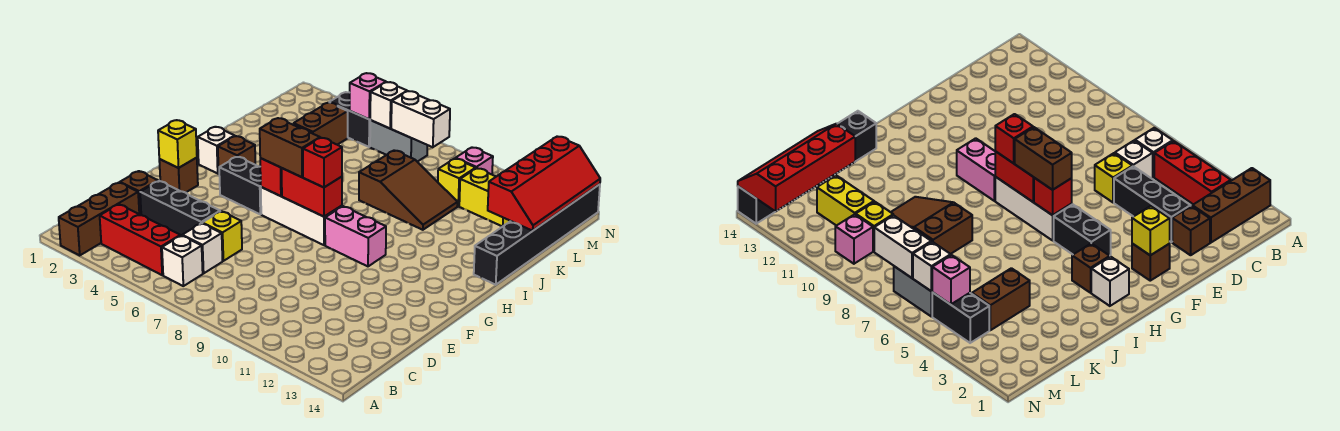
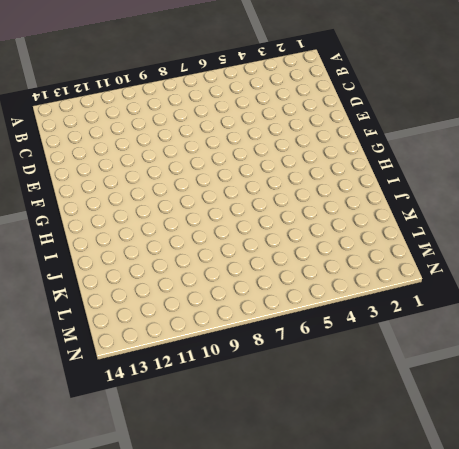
none -> brown brick A2:C2 level 1
none -> red brick B3:B5 level 1
none -> white brick B6 level 1
none -> white brick C6 level 1

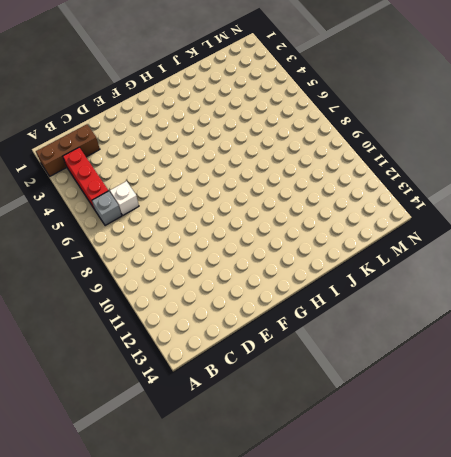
grey brick B6 level 1 -> white brick B6 level 1
none -> brown brick D2 level 1
none -> black brick D3:D5 level 1
none -> yellow brick D6 level 1
none -> brown brick F2 level 1

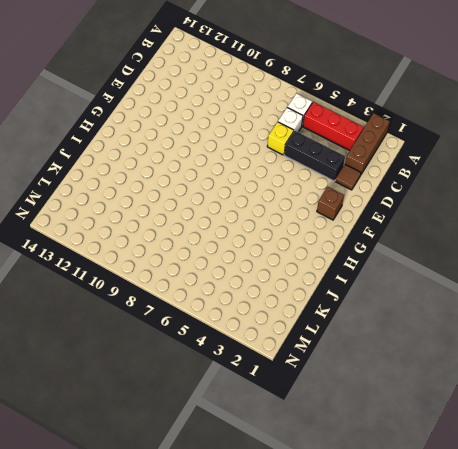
brown tile D2 level 1 -> brown brick D2 level 1
none -> black brick G4:G5 level 1
none -> white brick G6:G8 level 1
none -> pink brick G9:G10 level 1
none -> white brick H2 level 1

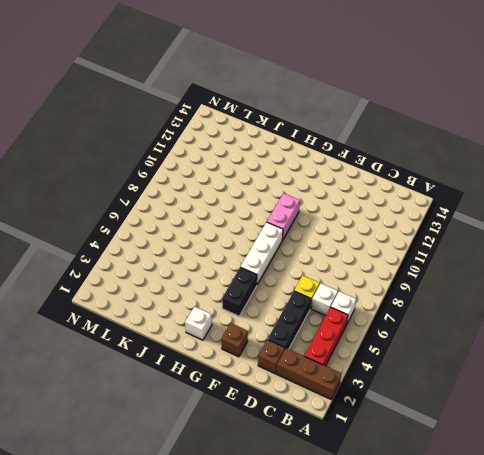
none -> brown brick H3 level 1
none -> black brick I14:N14 level 1
none -> brown slope J8:K10 level 1 top 8
none -> brown brick K4:L4 level 1

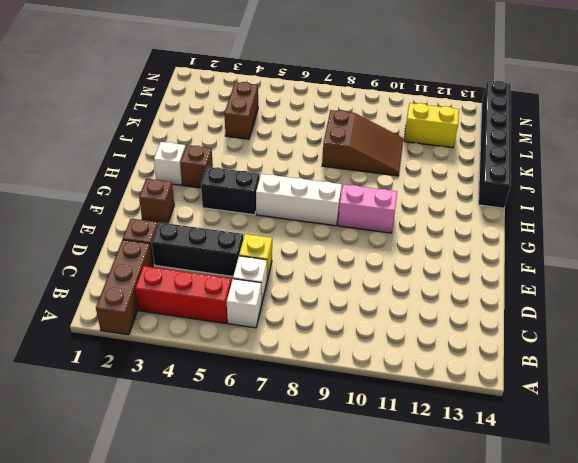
none -> yellow brick L10 level 1
none -> black brick M4:M5 level 1
none -> grey brick M6:M7 level 1
none -> pink brick M10 level 1

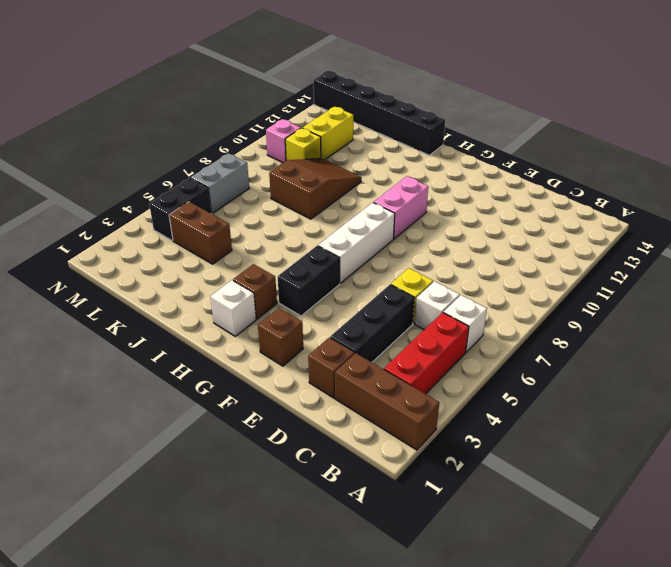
none -> yellow brick F2 level 2
none -> red brick G6 level 2
none -> red brick G7:G8 level 2
none -> red slope K13:N14 level 2 top 13

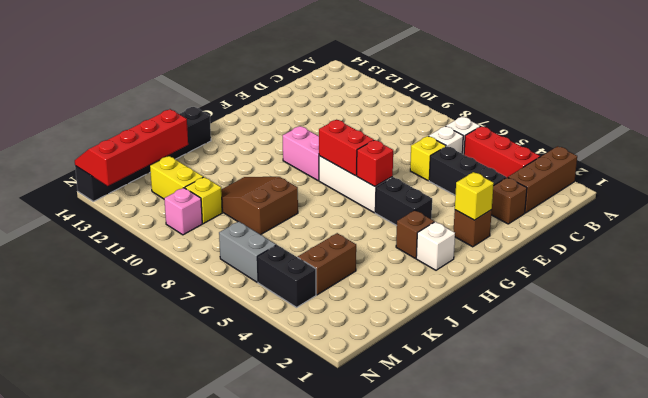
none -> pink brick M5 level 2
none -> white brick M6 level 2
none -> white brick M7:M8 level 2
none -> brown brick G6:G7 level 3

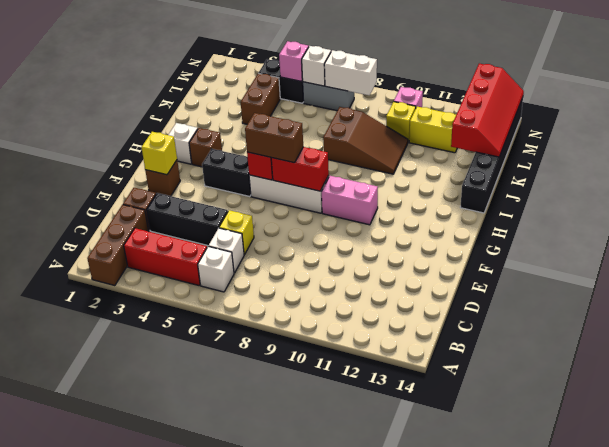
none -> red brick G8 level 3

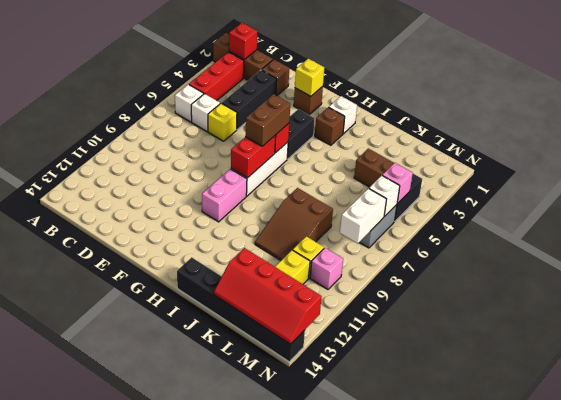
red brick B2 level 2 -> red brick G8 level 3

